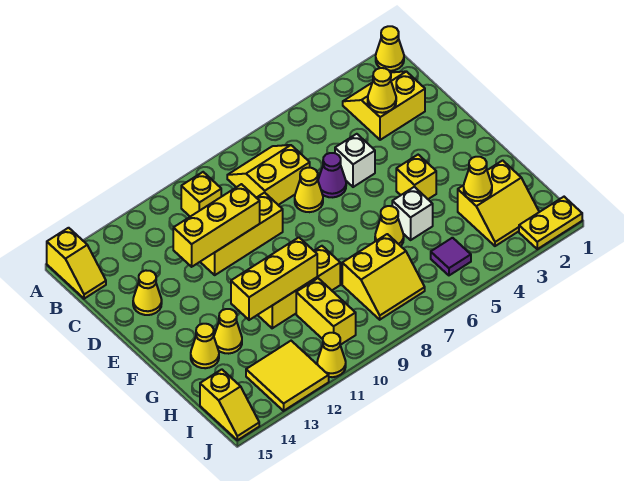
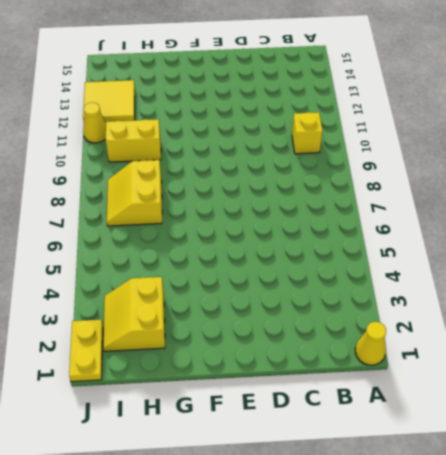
none -> yellow slope A15:B15 level 1 top A
none -> yellow slope B2:C3 level 1 top C
none -> yellow slope B7:C8 level 1 top C

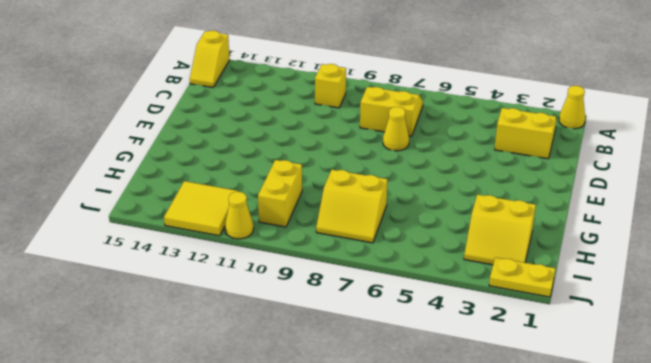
none -> white brick D5 level 1
none -> purple cone D6 level 1
none -> yellow brick D9:D11 level 1

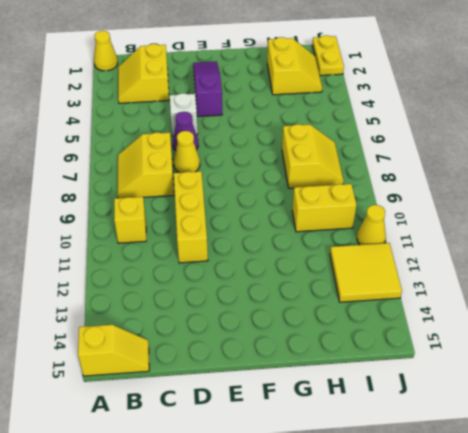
purple slope E2:E4 level 1 top 4 -> none
none -> yellow cone D14 level 1
none -> yellow brick F4 level 1
none -> white brick G5 level 1

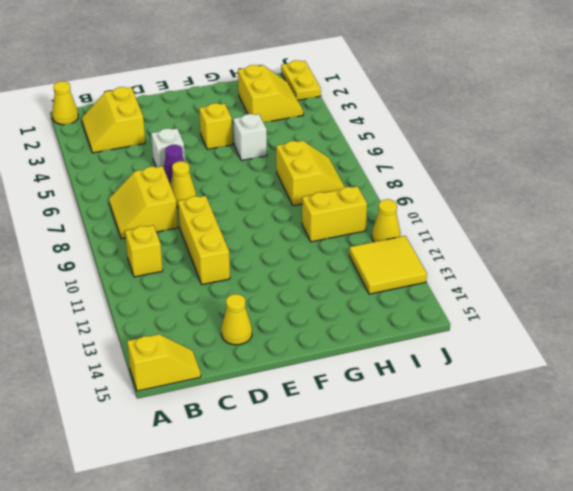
none -> yellow cone G6 level 1
none -> yellow brick G9:G11 level 1
none -> yellow cone G13 level 1

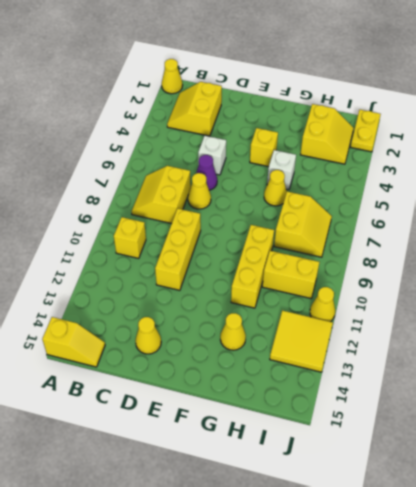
none -> yellow cone G14 level 1
none -> purple tile I5 level 1
none -> yellow slope I15:J15 level 1 top I

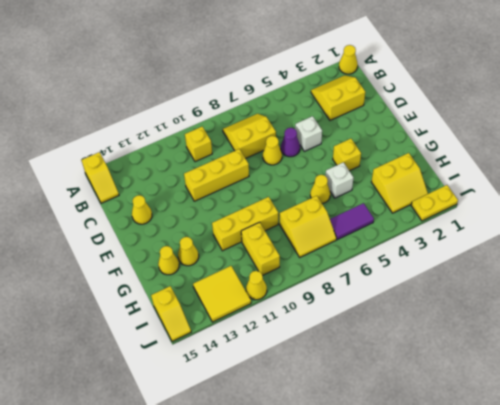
purple tile I5:I6 level 1 -> purple tile I5 level 1
none -> yellow cone C3 level 2
none -> yellow brick D10:D12 level 2
none -> yellow brick G10:G12 level 2

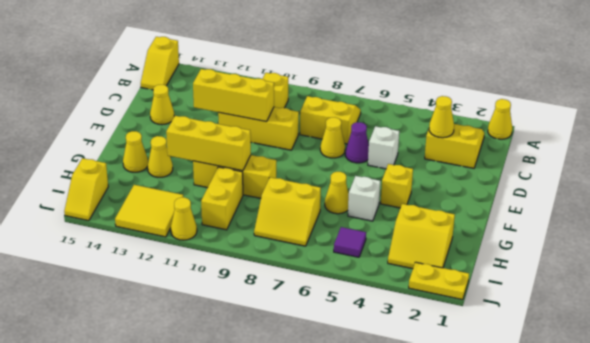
none -> yellow cone H3 level 2

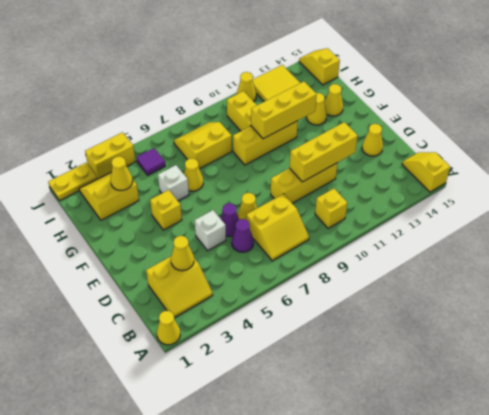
purple cone C6 level 1 -> none
yellow brick J3:J4 level 1 -> none

